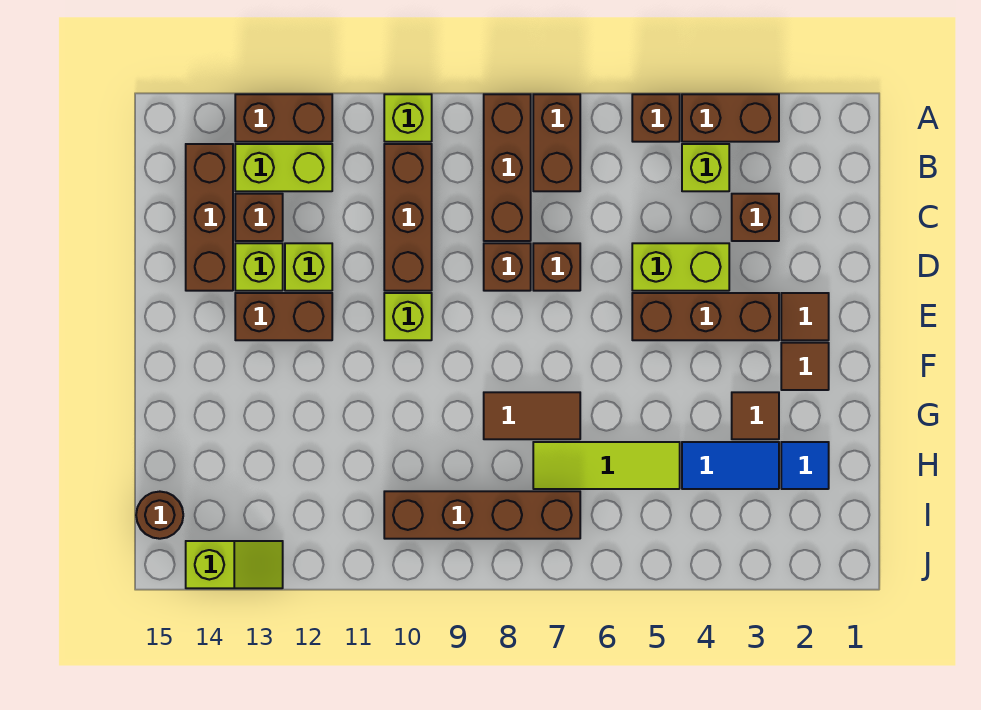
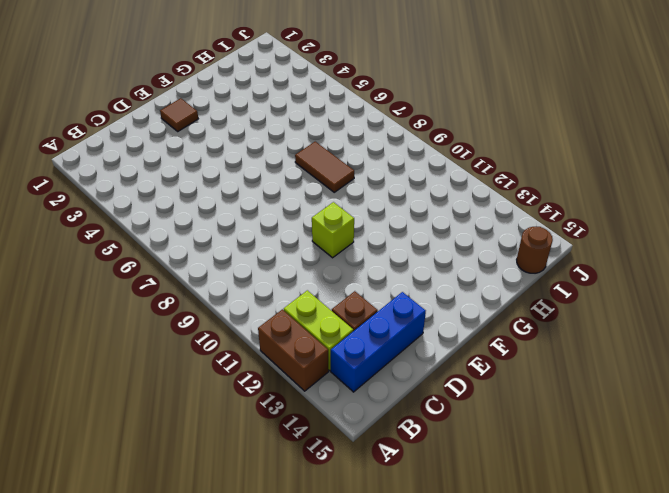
blue brick B14:D14 level 1 -> brown brick B14:D14 level 1
none -> brown brick A3:A4 level 1
none -> brown brick A5 level 1
none -> brown brick A7:B7 level 1
none -> brown brick A8:C8 level 1

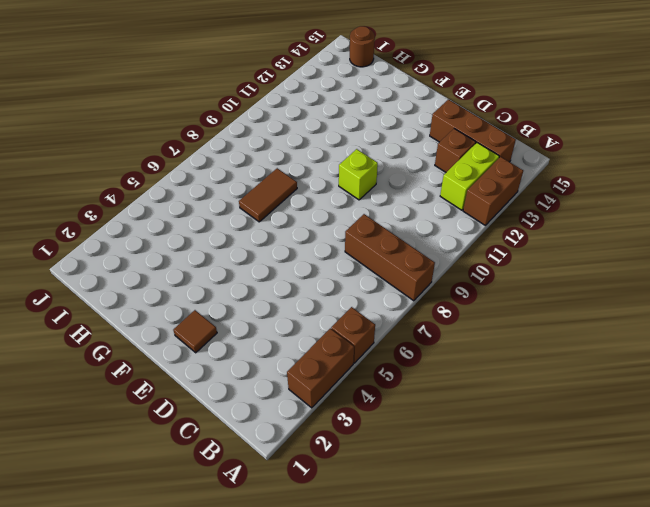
none -> brown brick A7:B7 level 1
none -> lime brick A10 level 1
none -> lime brick B4 level 1
none -> brown brick B10:D10 level 1

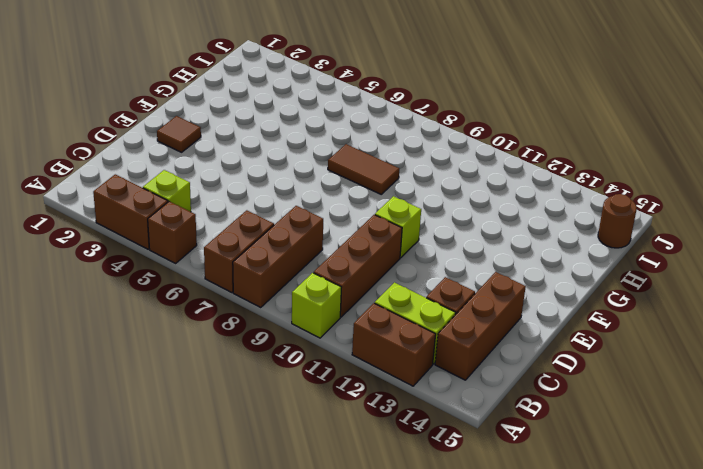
none -> brown brick C3 level 1
none -> lime brick D4:D5 level 1
none -> brown brick D7 level 1
none -> brown brick D8 level 1

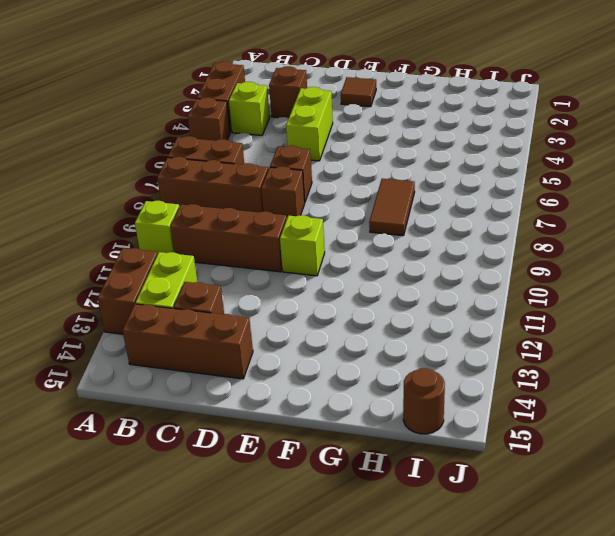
none -> lime brick D12 level 1
none -> lime brick D13 level 1
none -> brown brick E3:E5 level 1
none -> brown brick E12:E13 level 1

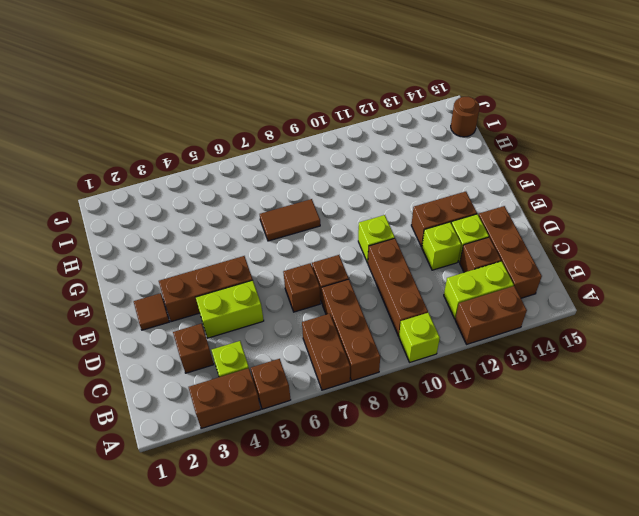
none -> brown tile F2 level 1
none -> brown tile G3 level 1
none -> blue tile H2 level 1
none -> blue tile H3:H4 level 1

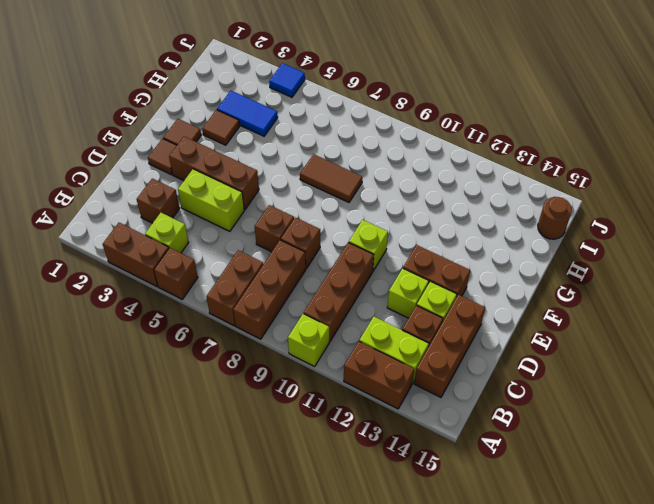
blue tile J4 level 1 -> blue tile H2 level 1
none -> lime tile H5:H7 level 1
none -> brown brick I7:I10 level 1
none -> lime slope J13:J14 level 1 top 14

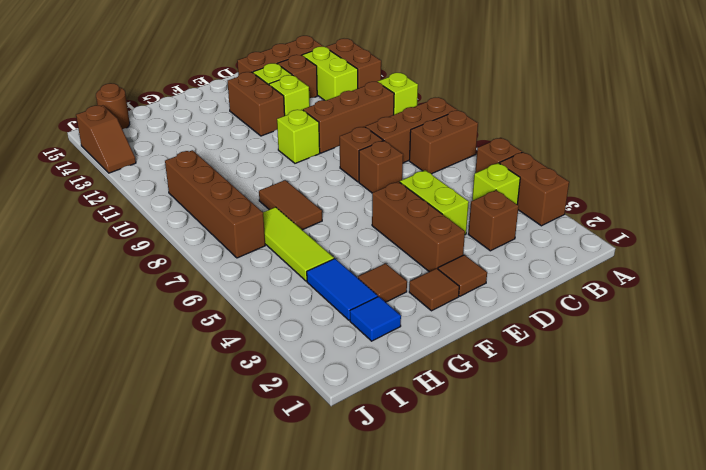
brown slope J13:J14 level 1 top 14 -> lime slope J13:J14 level 1 top 14

